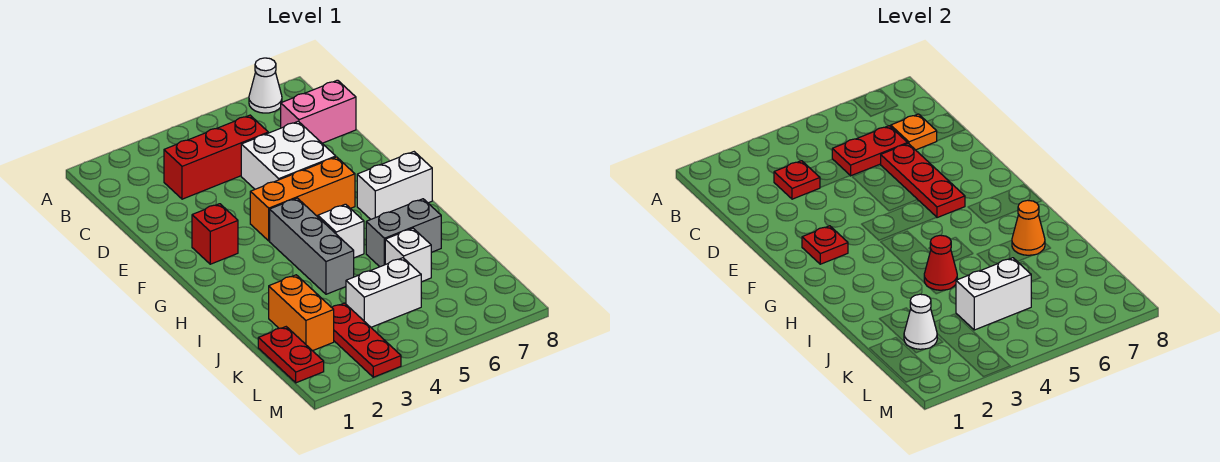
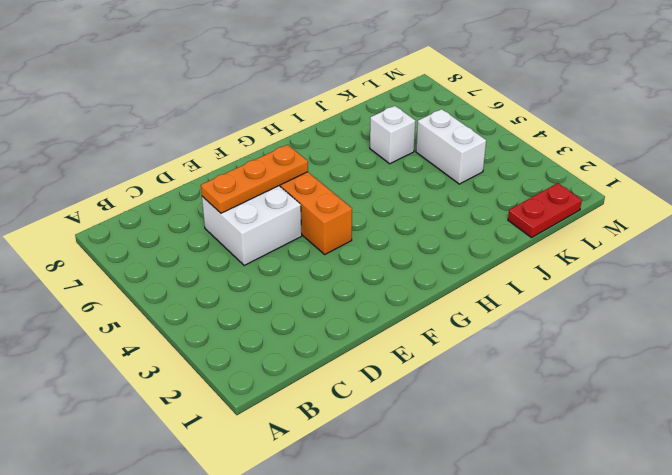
orange plate D6:F6 level 2 -> red plate D6:F6 level 2
none -> white cone A7 level 1
none -> red brick C3:C5 level 1
none -> pink brick C7:C8 level 1

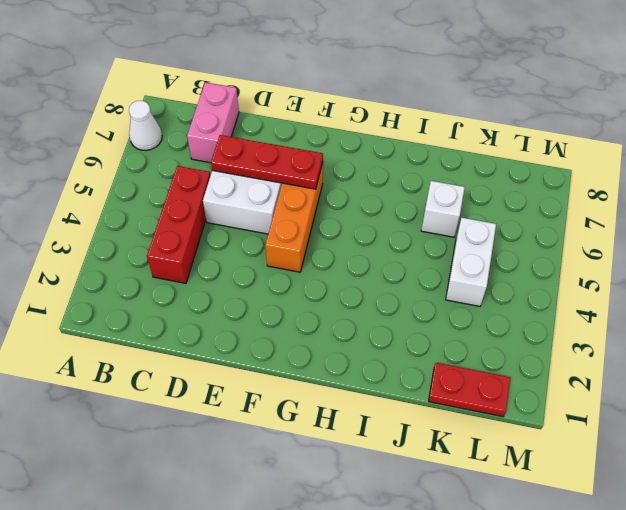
none -> red brick F2 level 1
none -> grey brick G4:I4 level 1
none -> white brick G7:G8 level 1

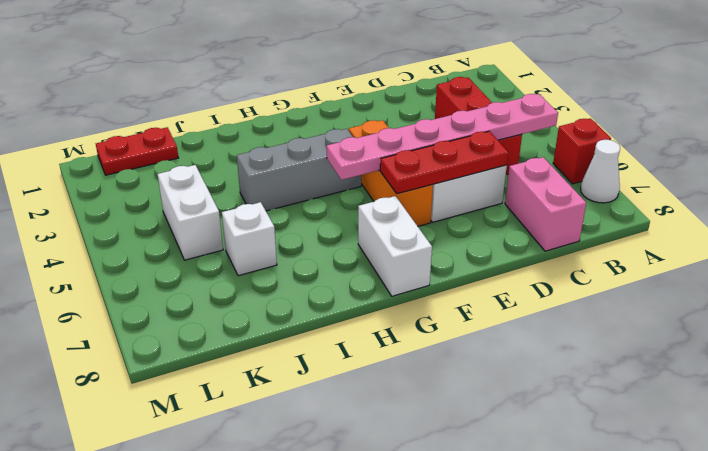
red brick A6 level 1 -> red brick F2 level 1
pink plate B5:G5 level 2 -> red plate C5:C6 level 2
none -> white brick H5 level 1
none -> grey brick I6:I7 level 1
none -> orange brick J2:K2 level 1

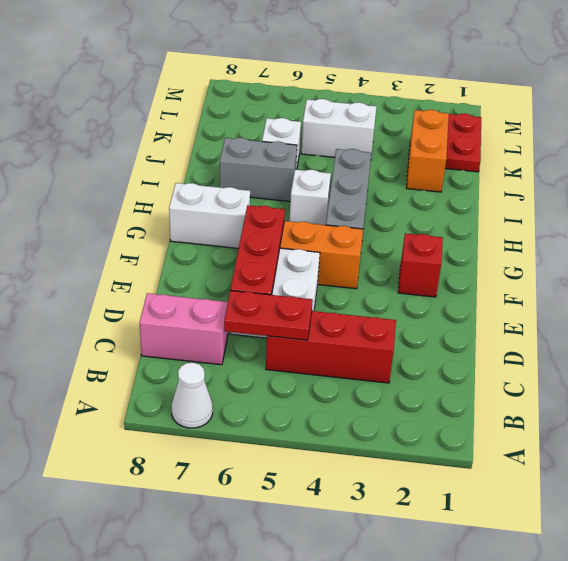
none -> red plate K3:M3 level 1
none -> red plate C3 level 2
none -> orange plate C7 level 2

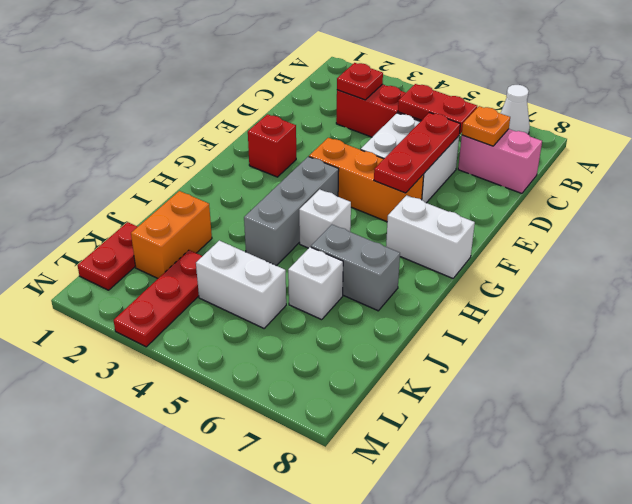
none -> red plate F2 level 2
none -> red cone I4 level 2
none -> orange cone I7 level 2

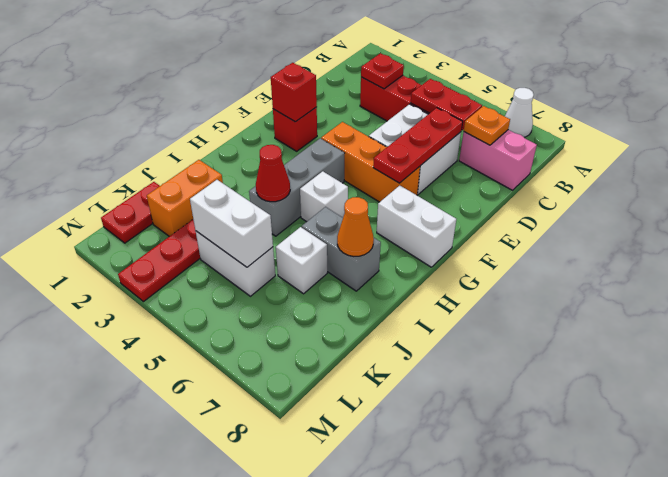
red brick F2 level 2 -> red plate F2 level 2
none -> white cone K2 level 2

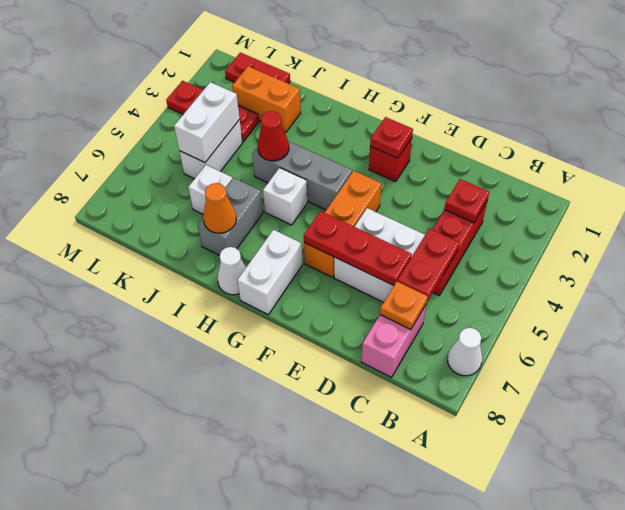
white cone H8 level 1 -> white cone K2 level 2

